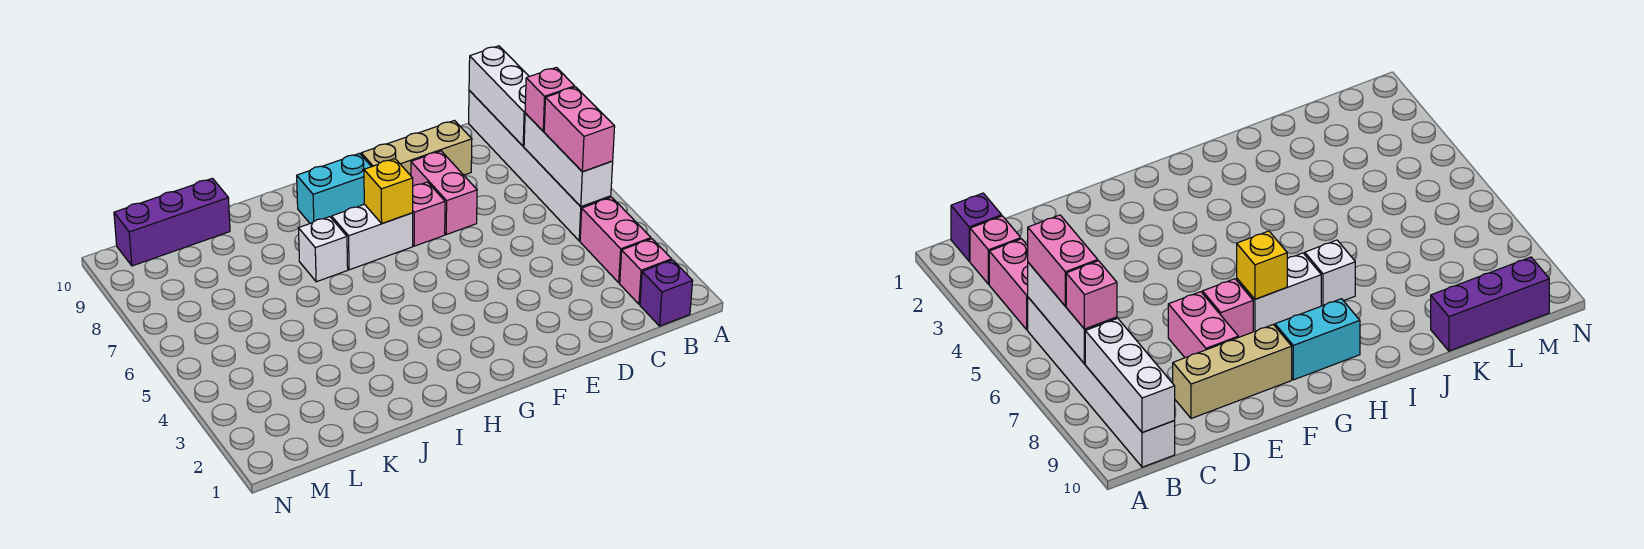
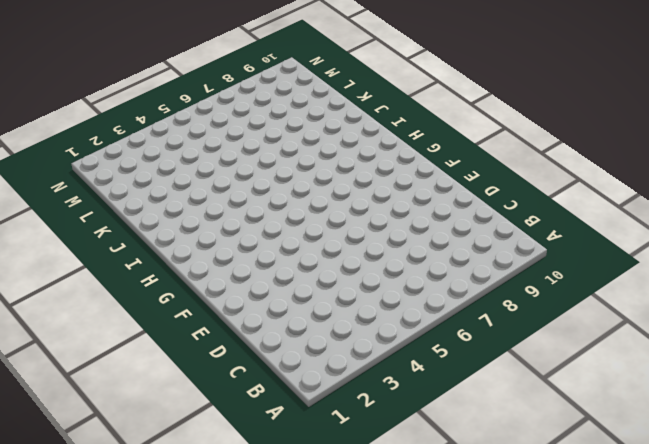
none -> purple brick B1 level 1
none -> pink brick B2 level 1
none -> pink brick B3:B4 level 1

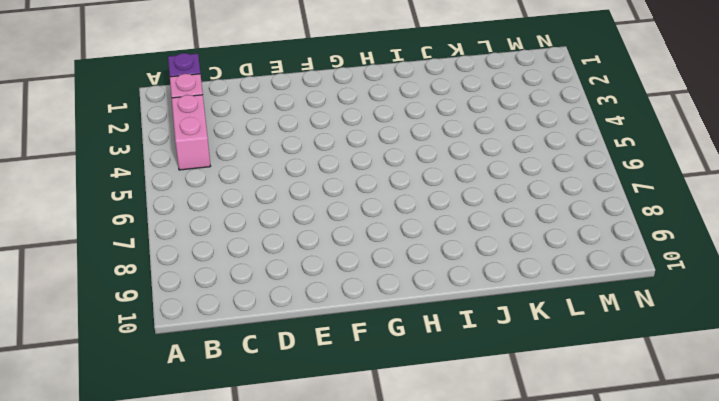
none -> white brick B5:B10 level 1
none -> tan brick D9:F9 level 1
none -> pink brick E7:E8 level 1

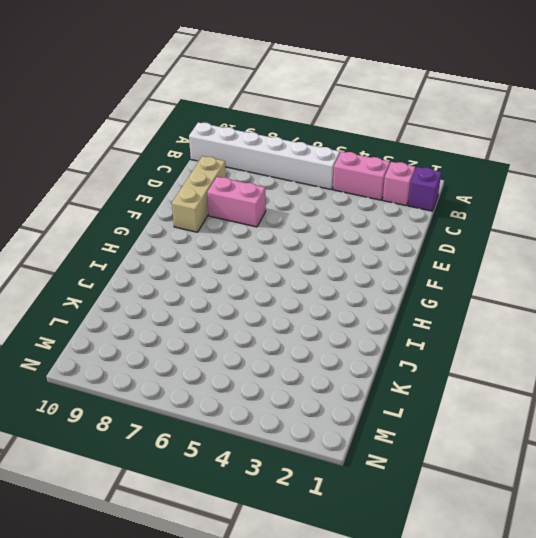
none -> pink brick F7 level 1
none -> white brick G7:H7 level 1
none -> cyan brick G9:H9 level 1

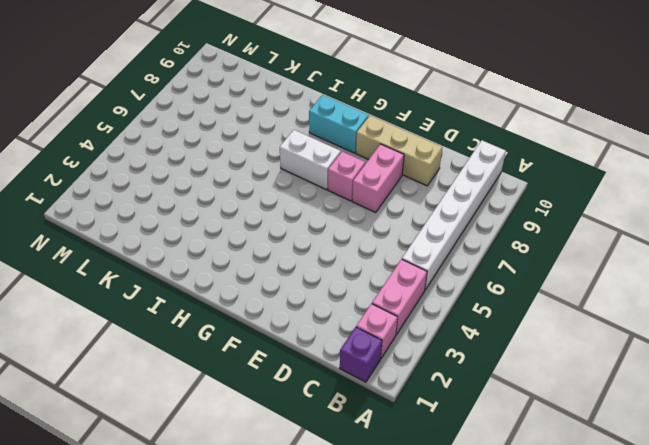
none -> white brick I7 level 1
none -> purple brick K10:M10 level 1
none -> white brick B5:B7 level 2

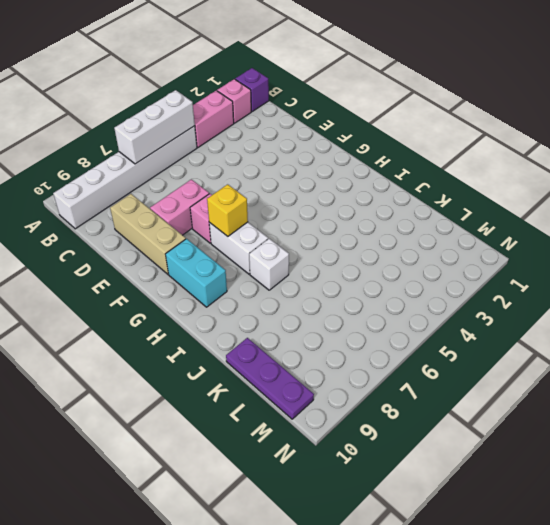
purple plate K10:M10 level 1 -> purple brick K10:M10 level 1
none -> white brick B8:B10 level 2
none -> pink brick B5:B6 level 3
none -> pink brick B7 level 3

